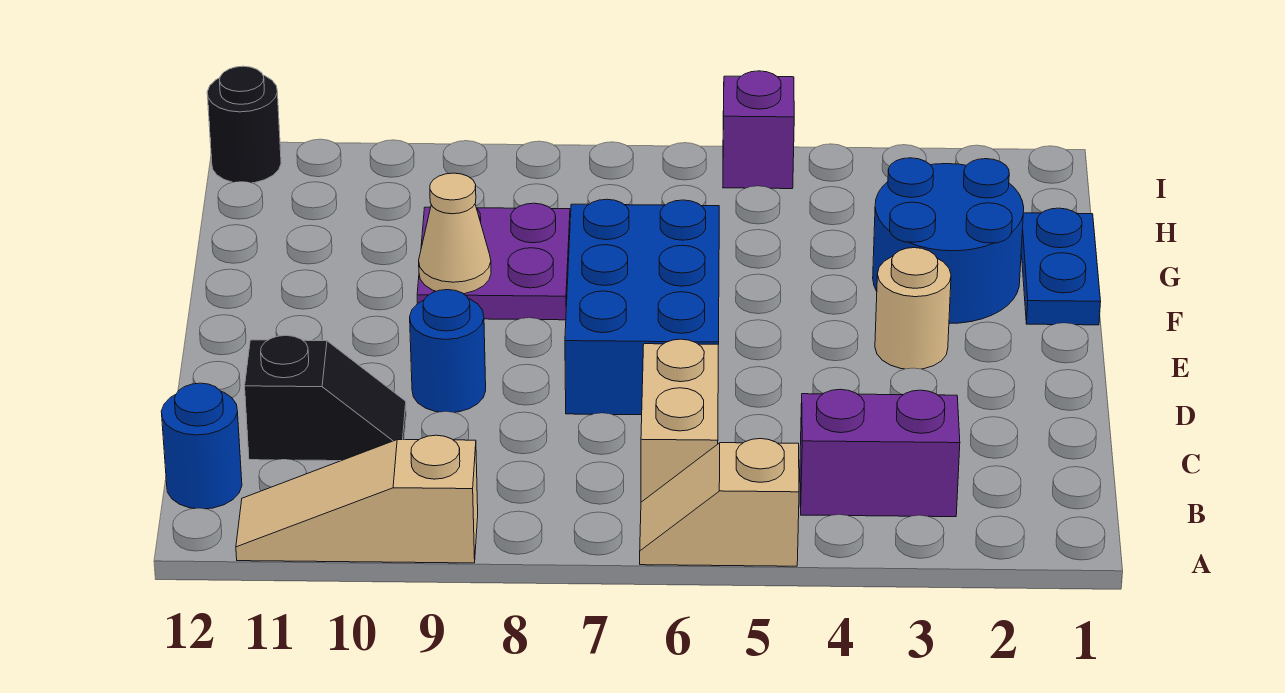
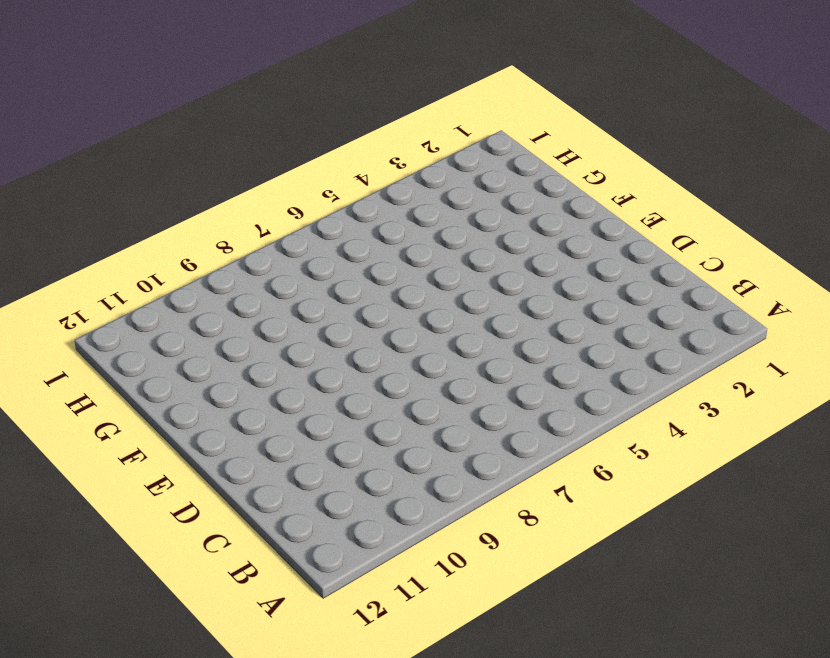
none -> tan slope A5:A6 level 1 top 5
none -> tan slope A9:A11 level 1 top 9
none -> purple brick B3:B4 level 1

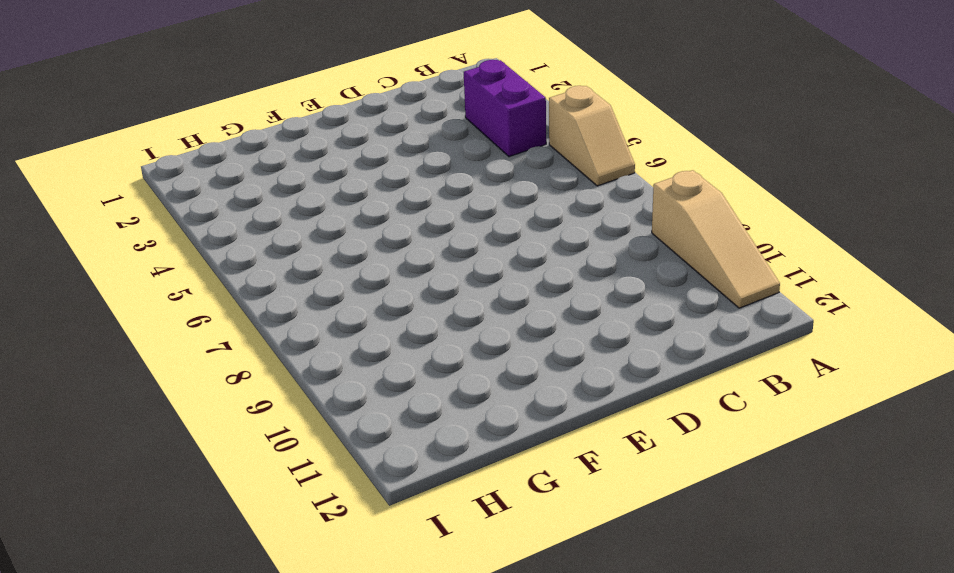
none -> tan brick B6:C6 level 1
none -> blue round brick B12 level 1
none -> black slope C10:C11 level 1 top 11

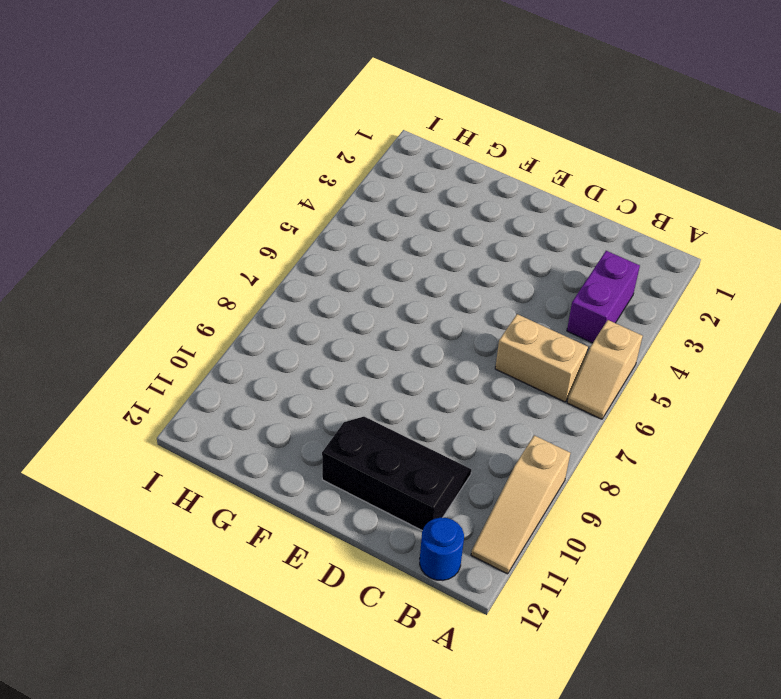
black slope C10:E11 level 1 top 11 -> black slope C10:C11 level 1 top 11
none -> blue brick D6:F7 level 1
none -> blue round brick D9 level 1
none -> tan round brick E3 level 1

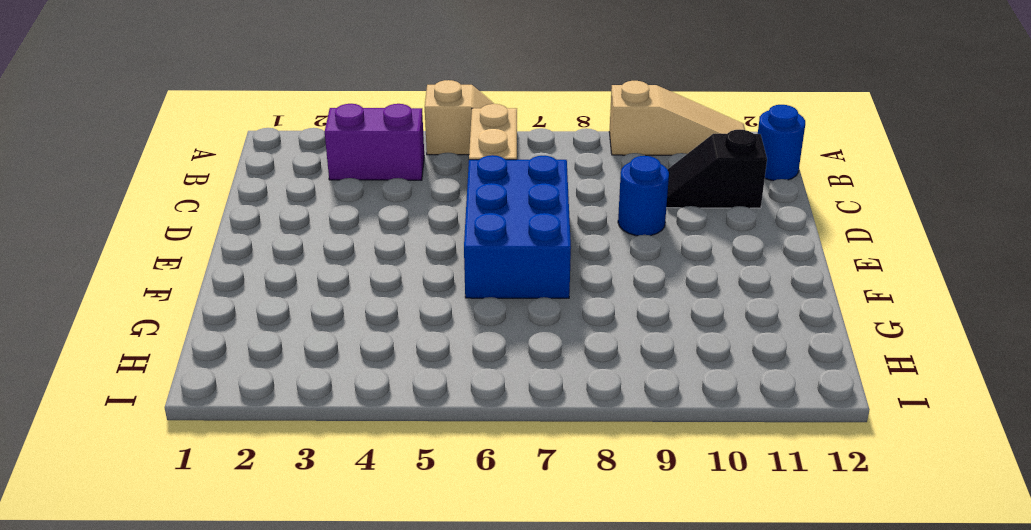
none -> tan round brick E3 level 1
none -> blue plate F1:G1 level 1
none -> blue round brick F2:G3 level 1

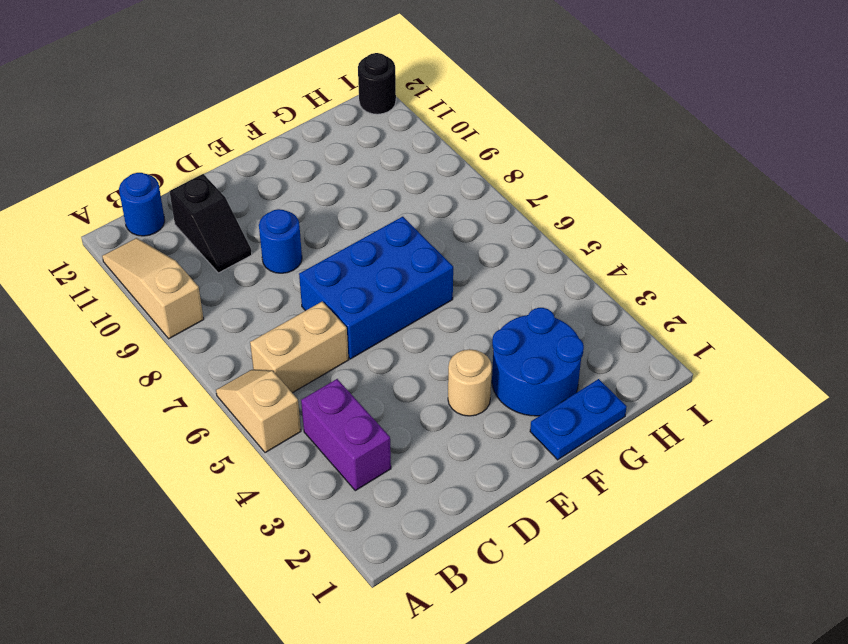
none -> purple plate F8:G9 level 1
none -> purple brick I5 level 1
none -> tan cone F9 level 2

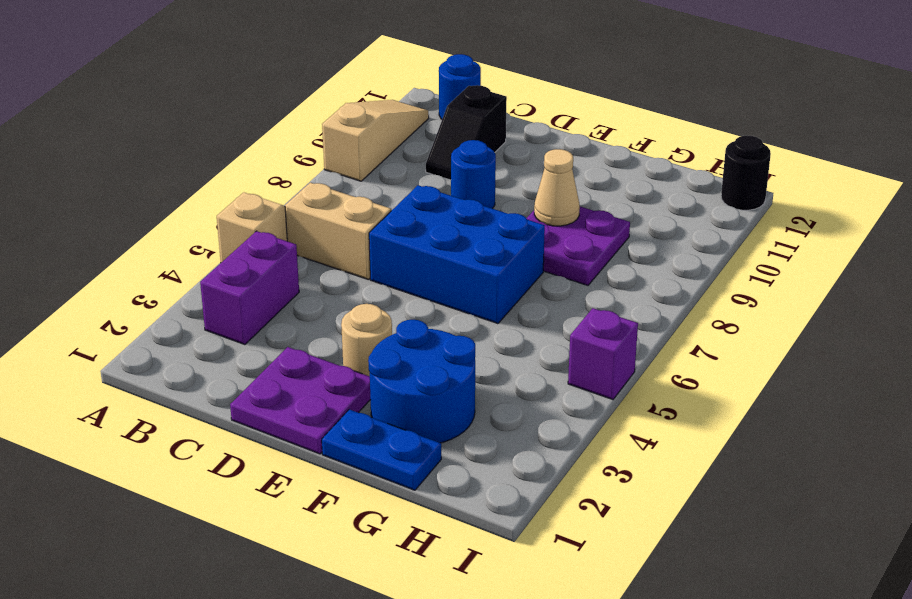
purple plate D1:E2 level 1 -> none

